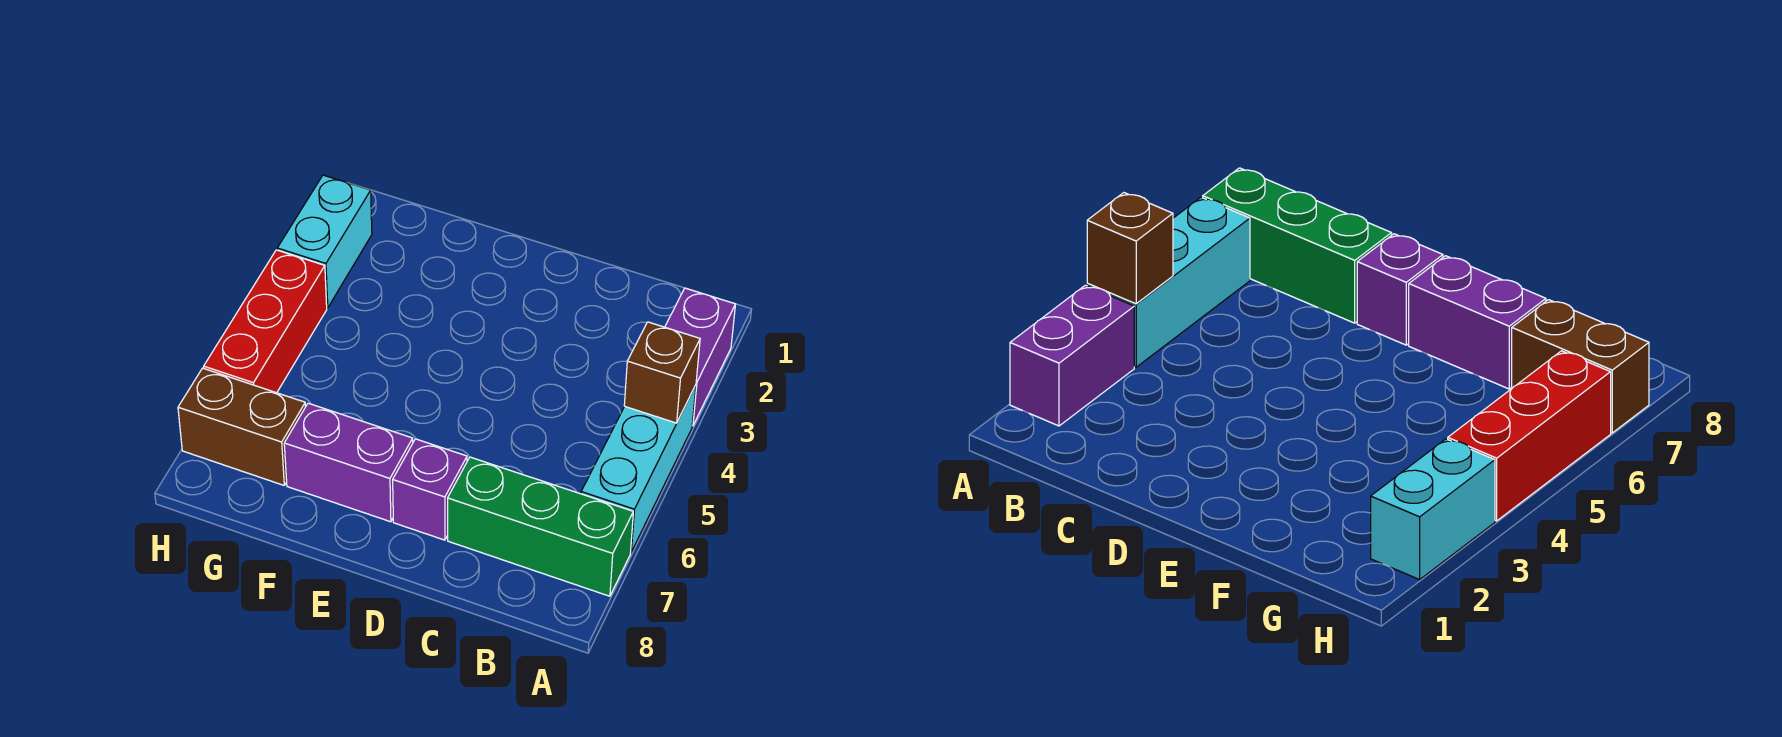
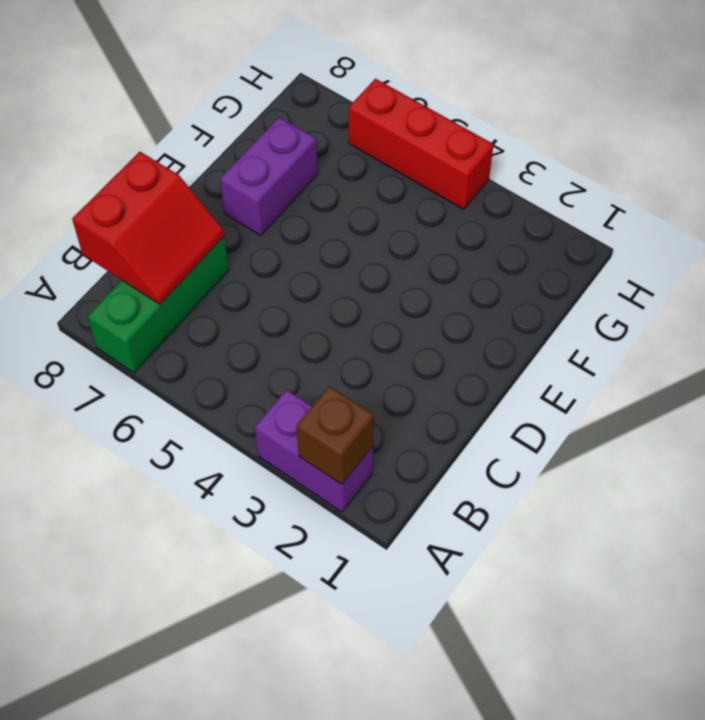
brown brick A2 level 2 -> brown brick A4 level 2
red slope B7:C8 level 2 top 8 -> none
none -> cyan brick A4:A6 level 1
none -> purple brick D7 level 1

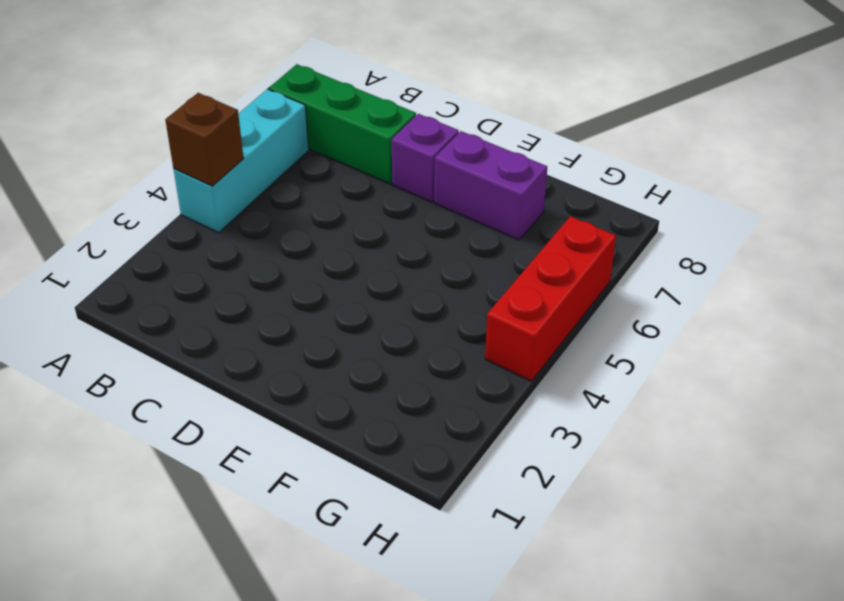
none -> purple brick A2:A3 level 1
none -> brown brick G7:H7 level 1

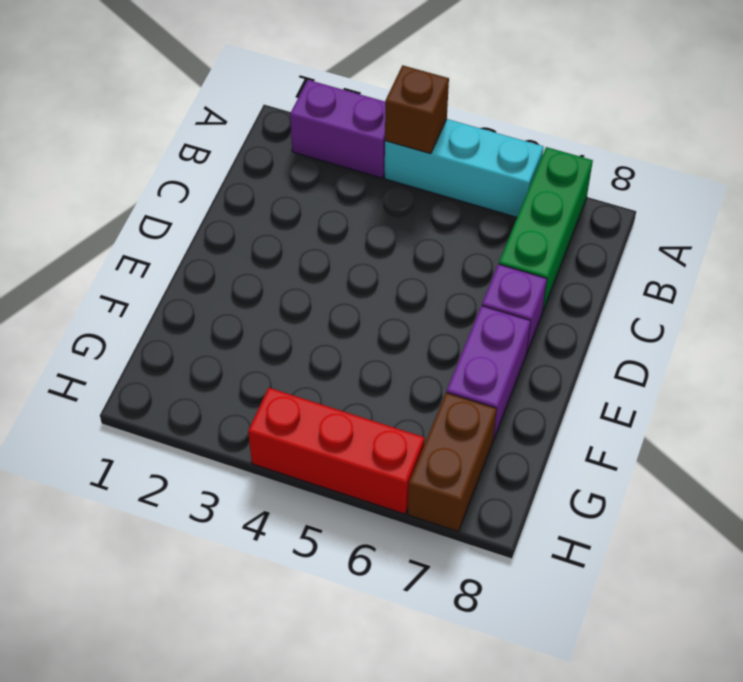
none -> cyan brick H2:H3 level 1

